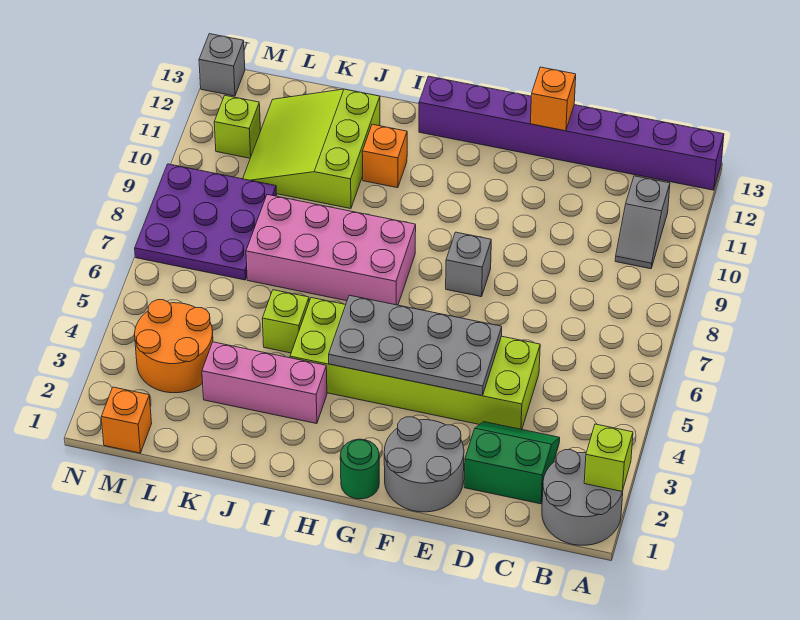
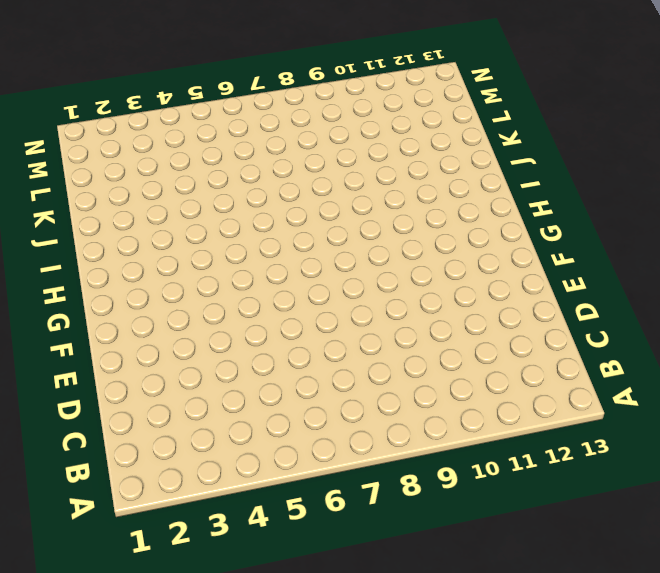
none -> grey round brick A1:B2 level 1
none -> purple brick A13:H13 level 1
none -> grey slope B10:B11 level 1 top 11

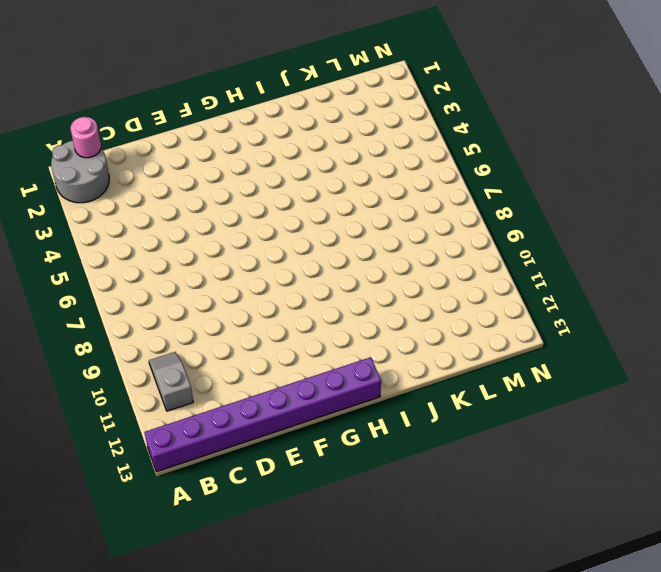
pink round brick B1 level 2 -> none
none -> green slope C2:D3 level 1 top 2
none -> lime brick D4:I5 level 1
none -> grey round brick E1:F2 level 1

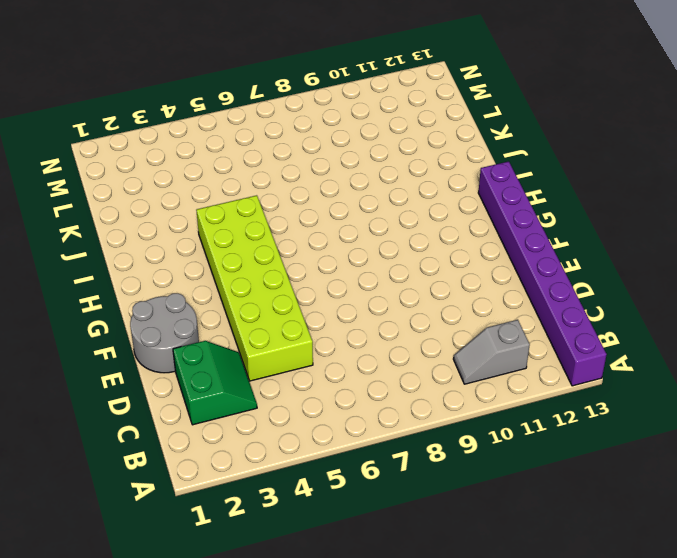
none -> grey round brick A1:B2 level 1
none -> grey brick F8 level 1
none -> green round brick G1 level 1

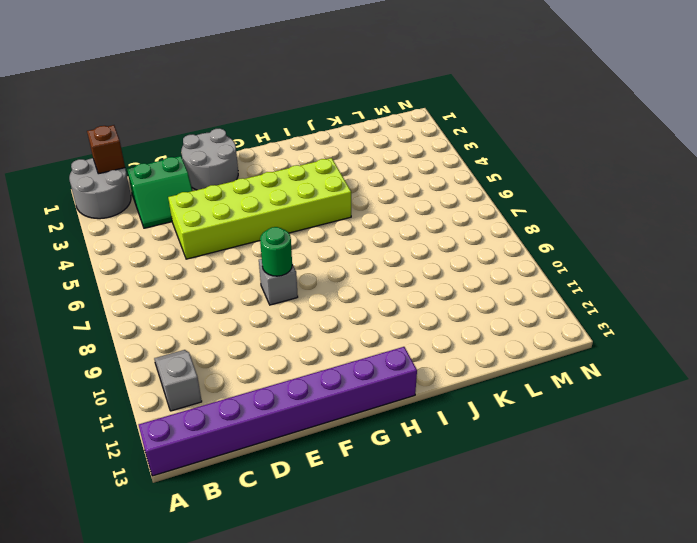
brown brick B1 level 2 -> none
green round brick F8 level 2 -> green round brick G1 level 1
none -> pink brick H7:K8 level 1
none -> pink brick I3:K3 level 1
none -> orange brick I11 level 1

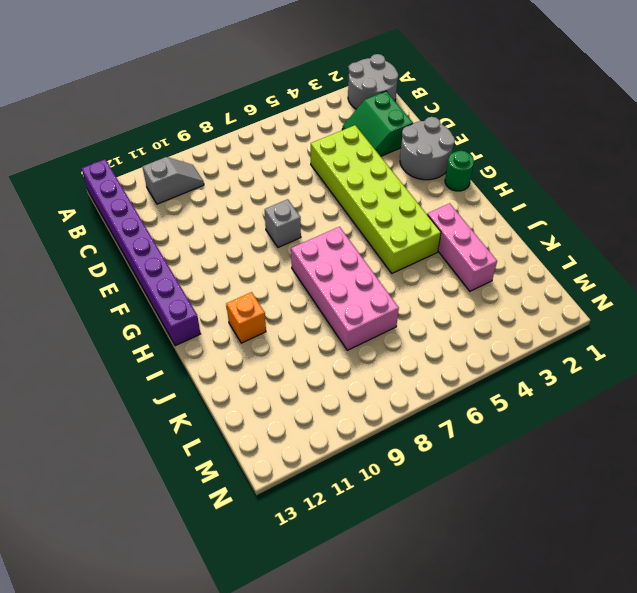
none -> lime brick J5 level 1
none -> lime slope J10:L12 level 1 top J
none -> orange round brick L3:M4 level 1

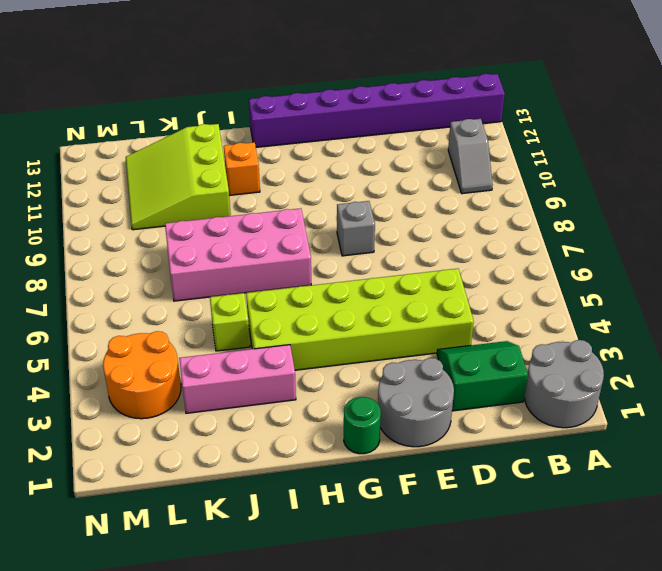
none -> purple plate L7:N9 level 1
none -> orange brick M1 level 1
none -> lime brick M11 level 1

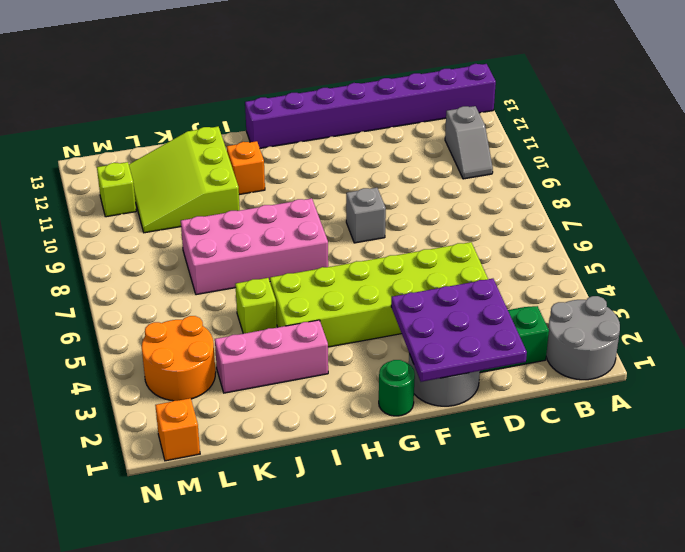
purple plate D1:F3 level 2 -> purple plate L7:N9 level 1
none -> grey brick N13 level 1
none -> lime brick A2 level 2
none -> grey plate E4:H5 level 2

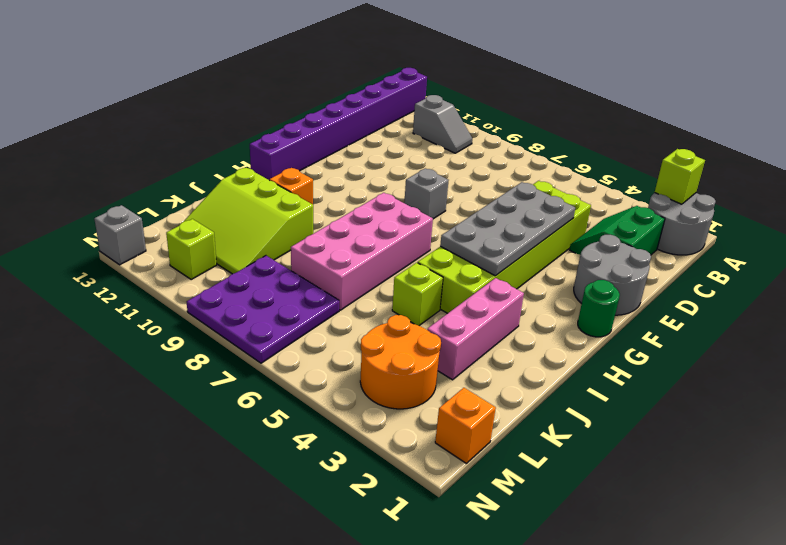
none -> orange brick E13 level 2

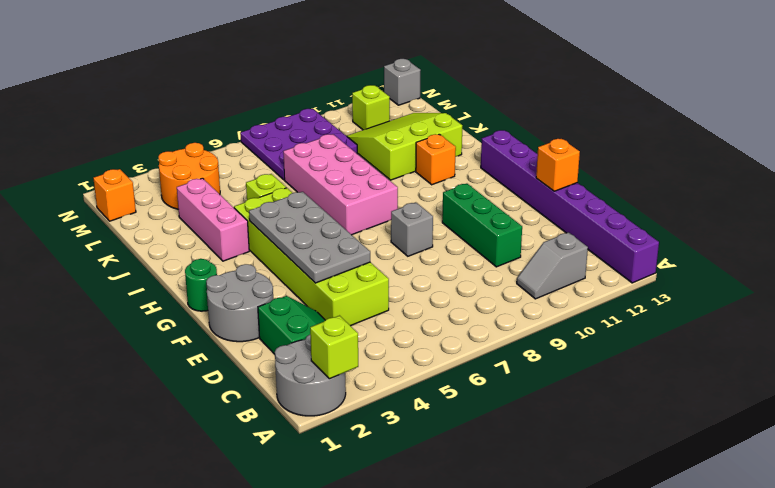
green brick D10:F10 level 1 -> none

